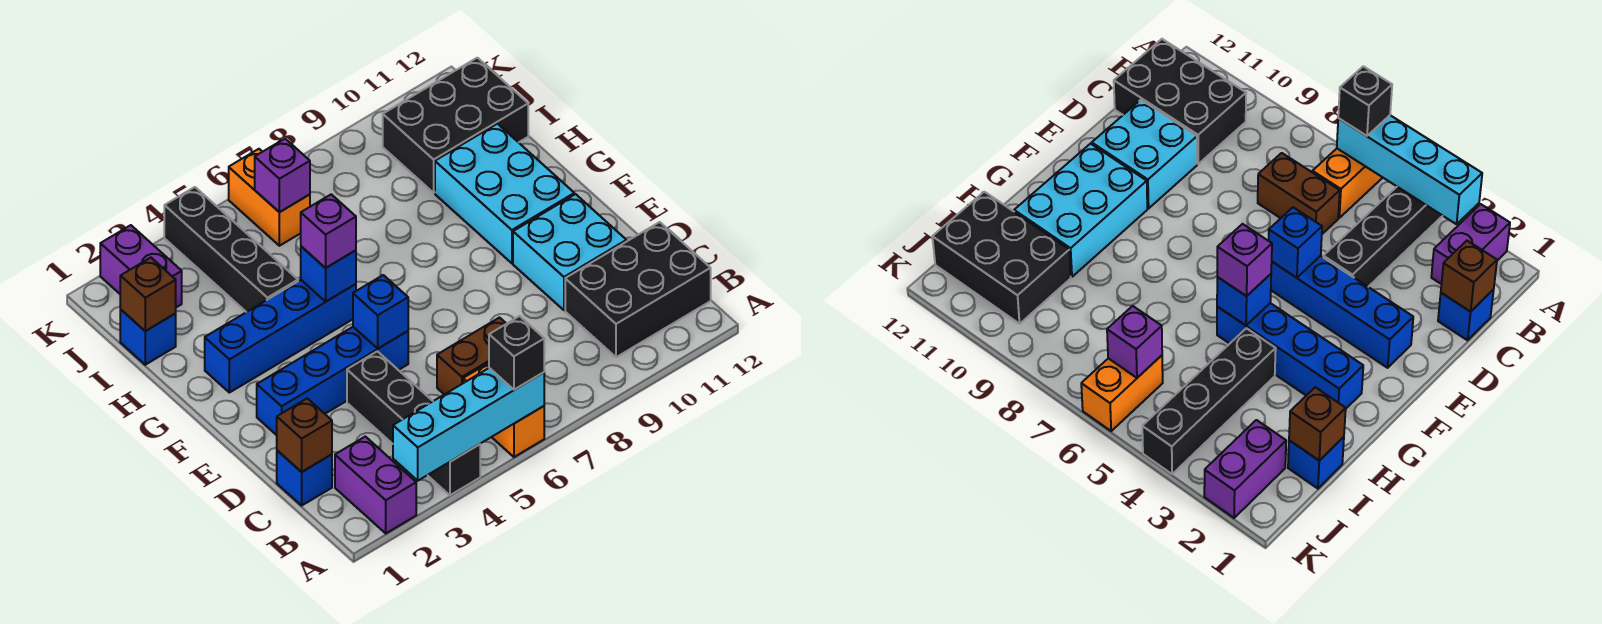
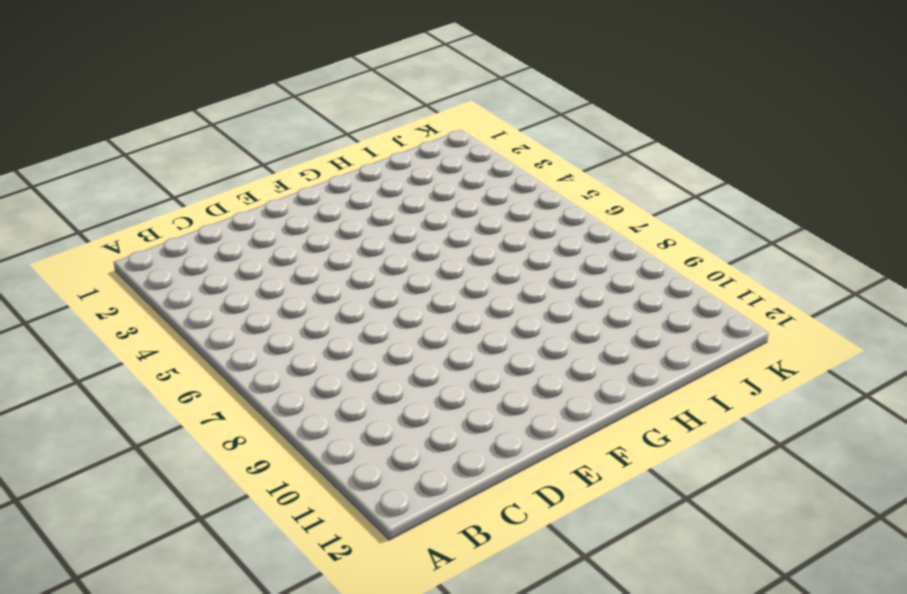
none -> purple brick A2:B2 level 1
none -> black brick A4:D4 level 1
none -> orange brick A6:B6 level 1

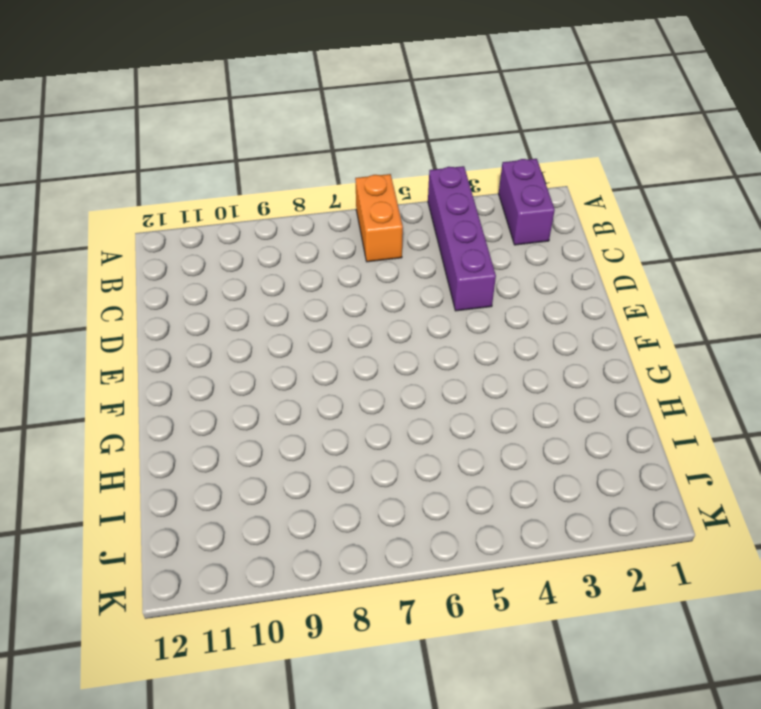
purple brick A4:D4 level 1 -> black brick A4:D4 level 1
none -> black brick B10:C12 level 1
none -> blue brick C1 level 1
none -> brown brick C6:C7 level 1

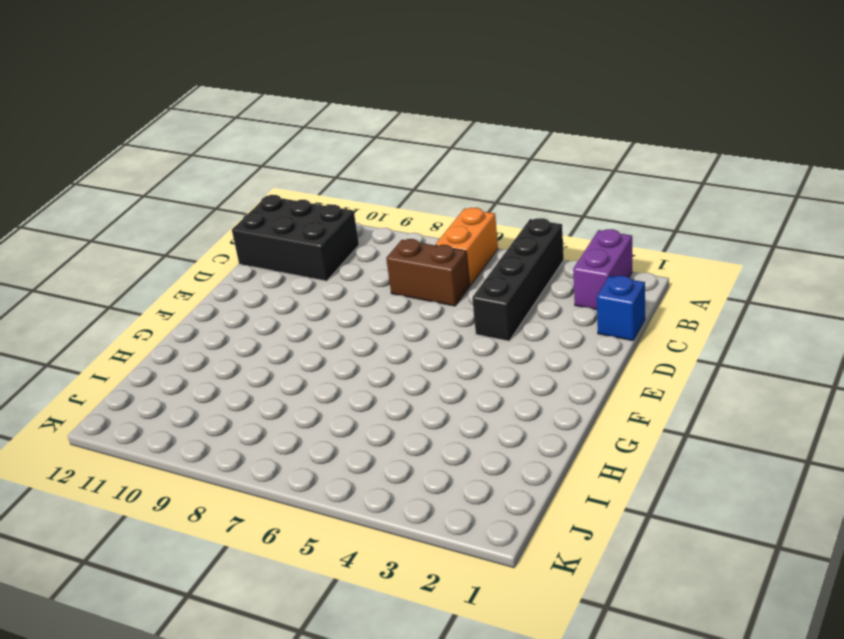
none -> cyan brick D10:E11 level 1
none -> blue brick E2:E5 level 1
none -> cyan brick F10:H11 level 1

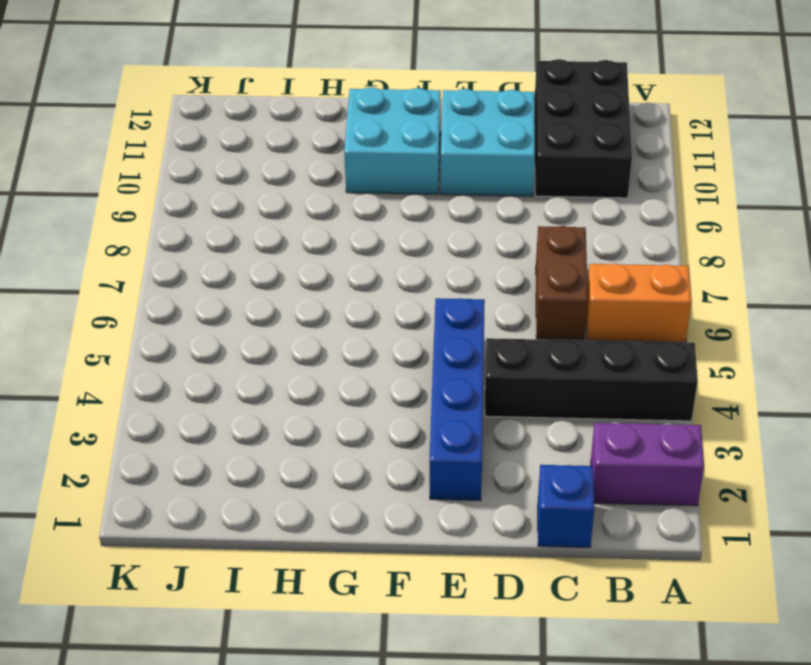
cyan brick F10:G11 level 1 -> cyan brick F10:H11 level 1
none -> blue brick G2:G5 level 1
none -> black brick H4:K4 level 1
none -> blue brick I1 level 1

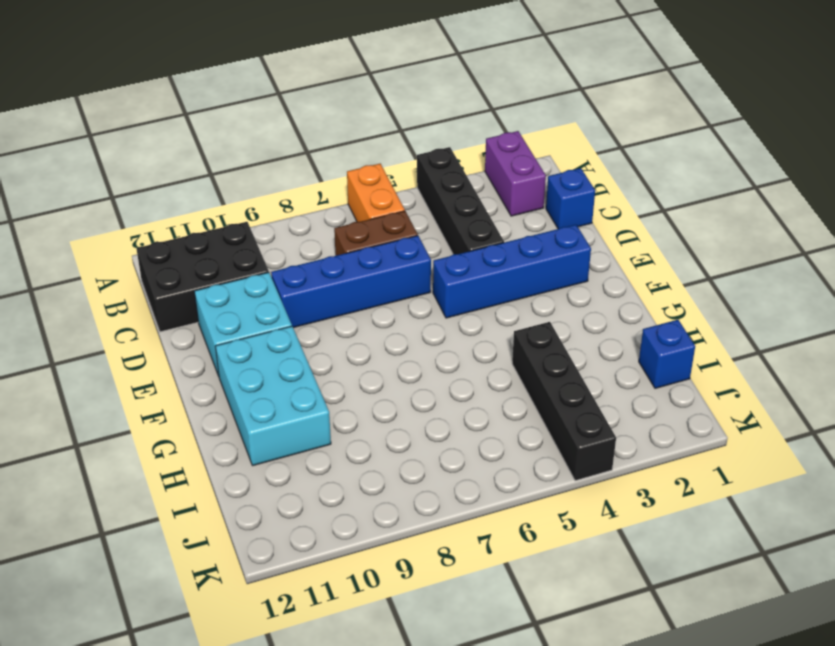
blue brick D6:D9 level 1 -> blue brick G2:G5 level 1
none -> black brick I10:J12 level 1
none -> purple brick J2:K2 level 1
none -> orange brick J6:K6 level 1

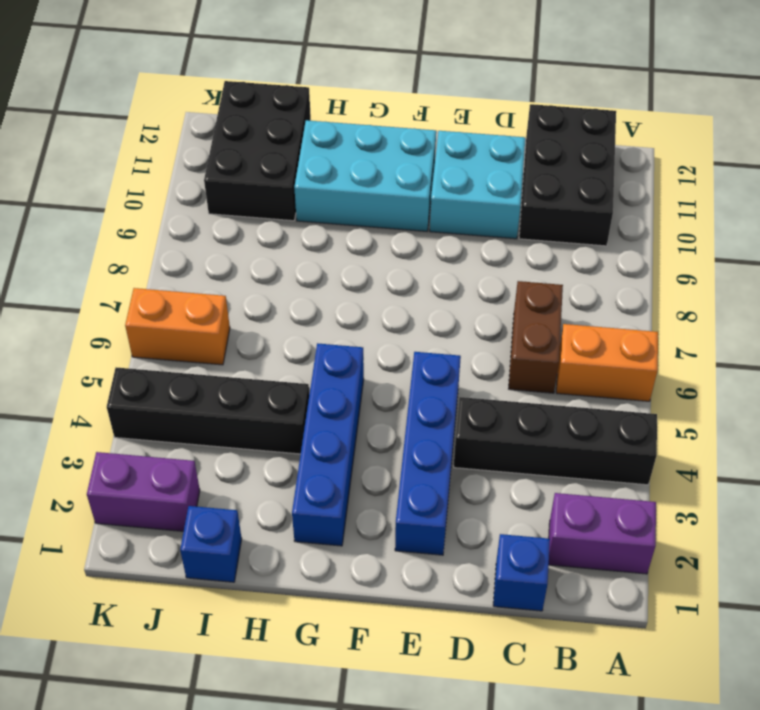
none -> cyan brick A3:A6 level 2
none -> brown brick C1 level 2
none -> blue brick E5 level 2

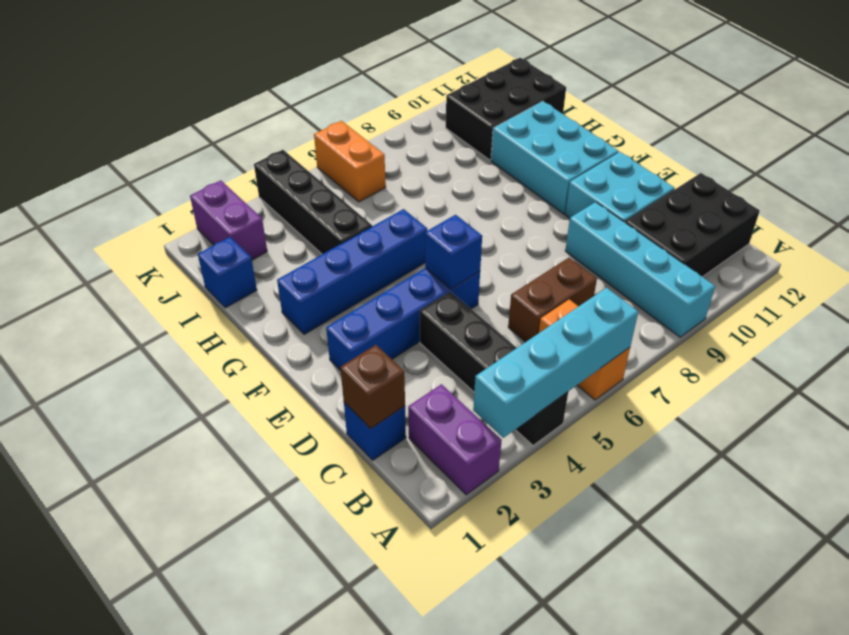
cyan brick A9:D9 level 1 -> none
none -> blue brick G5 level 2
none -> brown brick I1 level 2
none -> purple brick J6 level 2

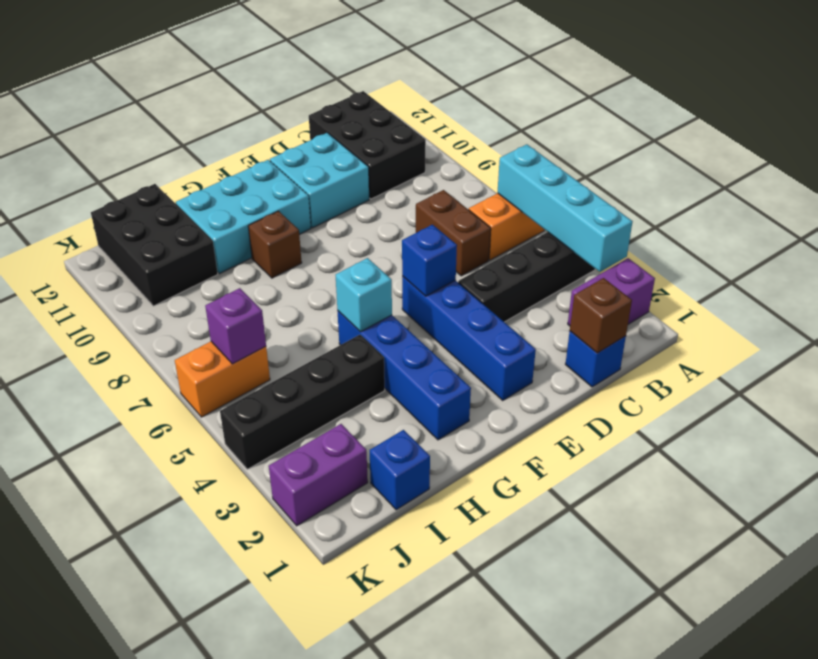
cyan brick G5 level 2 -> blue brick G5 level 2
brown brick G9 level 1 -> brown brick I1 level 2
none -> black brick A6 level 3
none -> purple brick G5 level 3

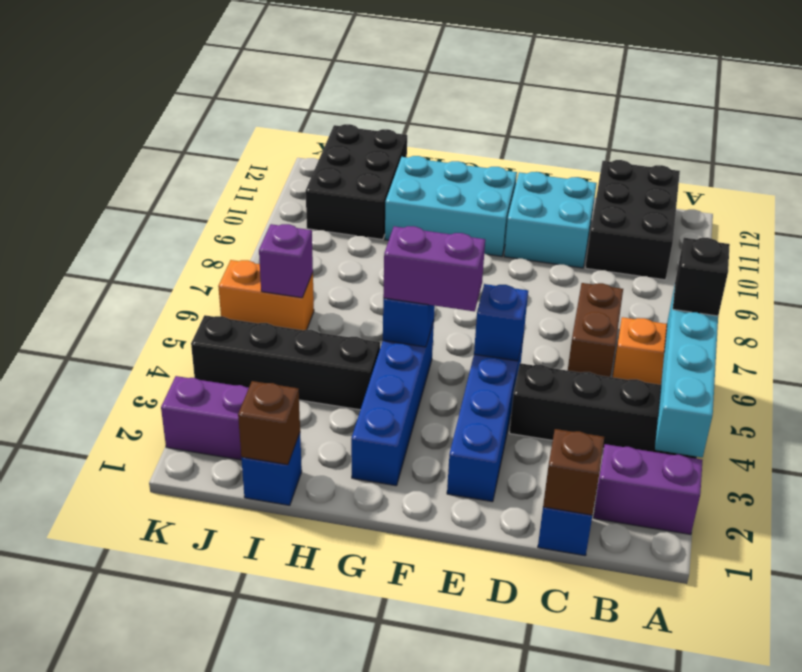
purple brick F5:G5 level 3 -> purple brick G5 level 3

